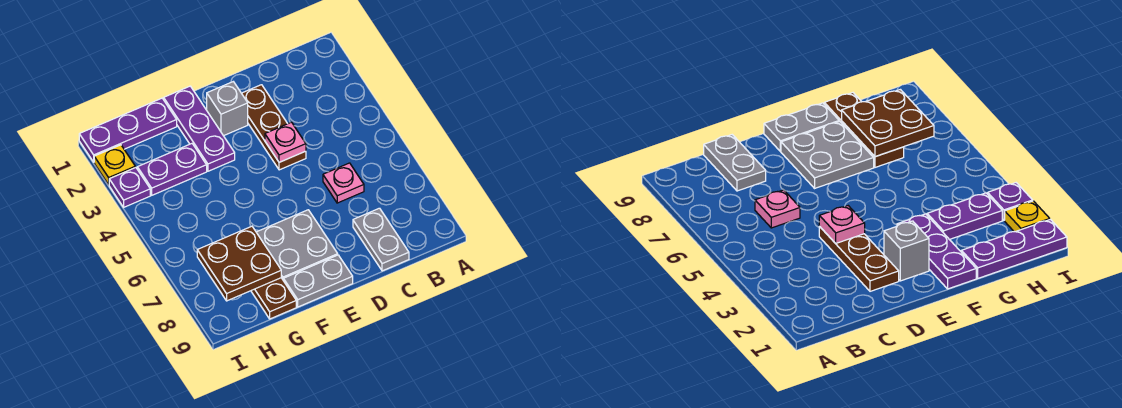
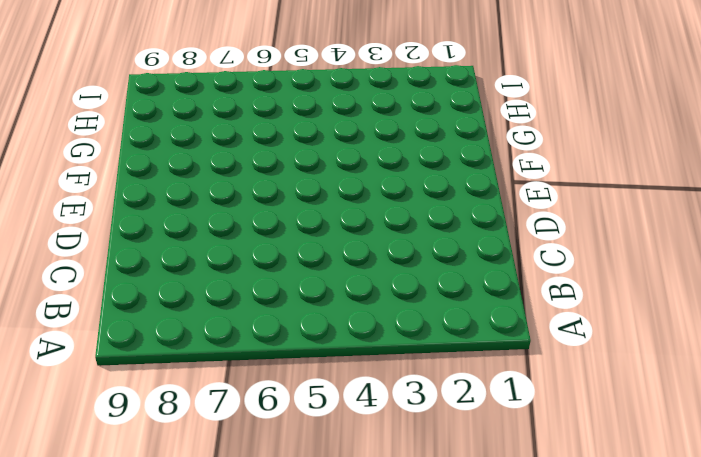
none -> pink plate C6 level 1
none -> grey plate C8:C9 level 1
none -> brown plate D2:D4 level 1

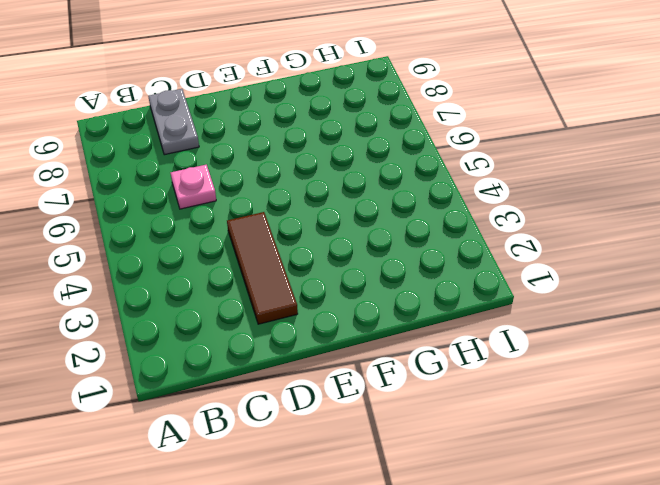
brown tile D2:D4 level 1 -> brown plate D2:D4 level 1
none -> grey brick E2 level 1
none -> grey plate E7:F8 level 1
none -> grey plate E9:F9 level 1

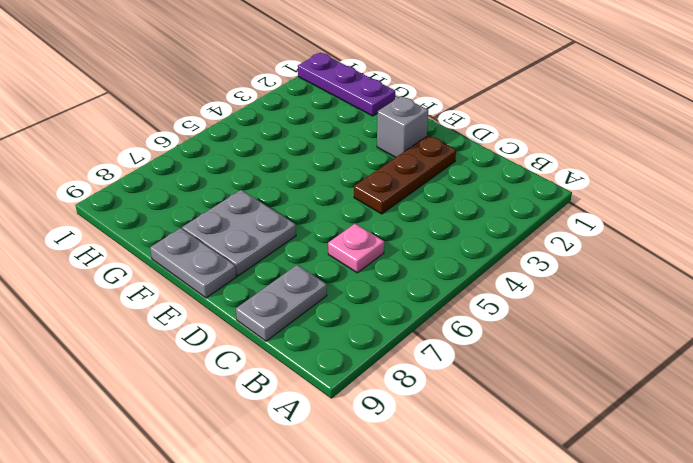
none -> purple plate F1:F3 level 1
none -> purple plate G3:H3 level 1
none -> brown plate G7:G9 level 1

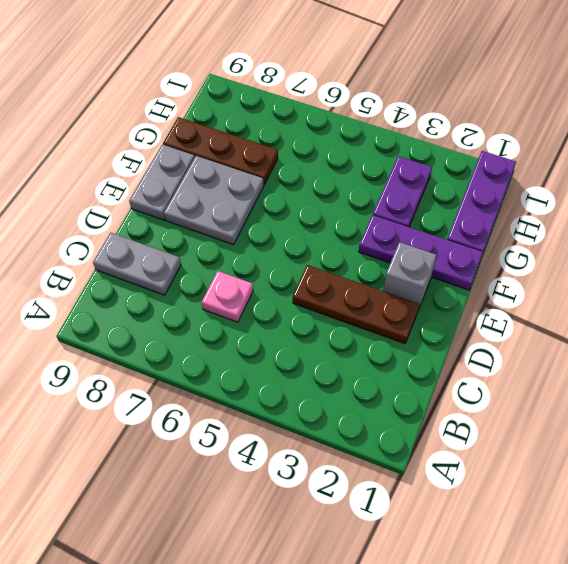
none -> yellow plate I2 level 1
none -> purple plate I3 level 1
none -> pink plate D4 level 2

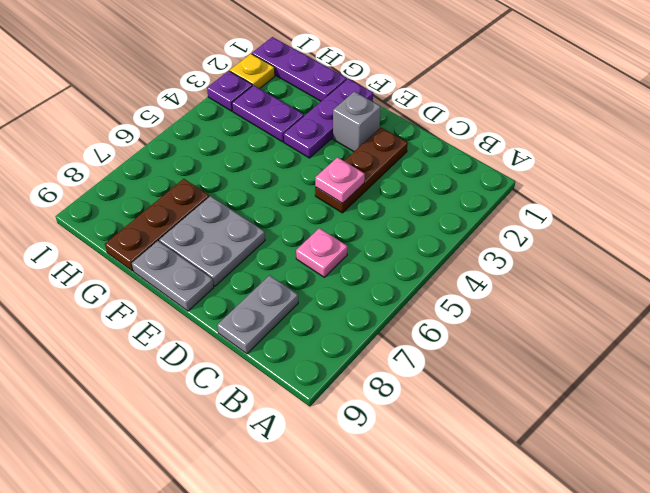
none -> brown plate G7:H8 level 2

